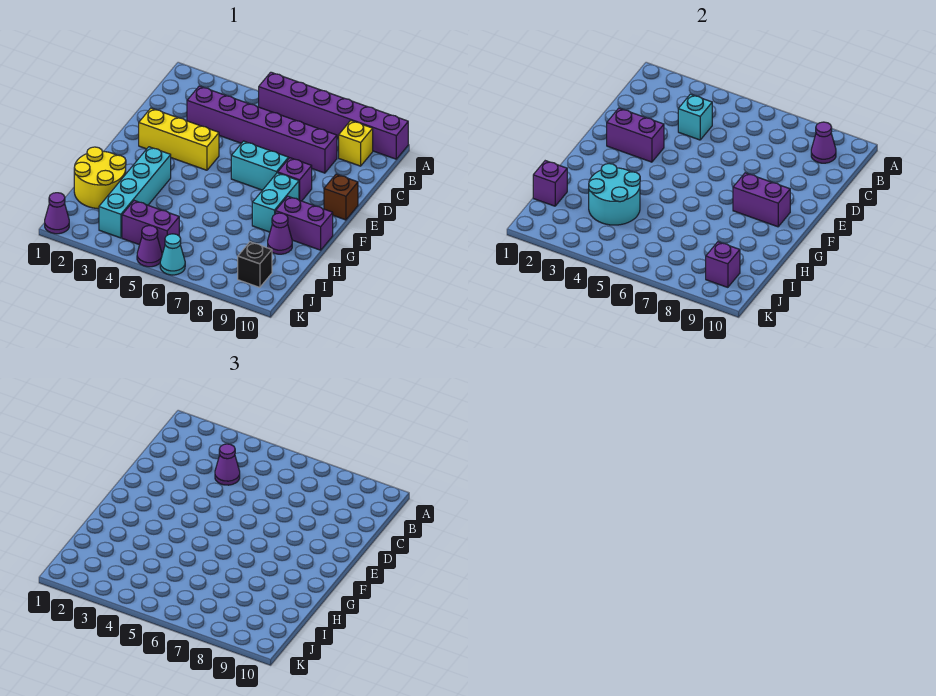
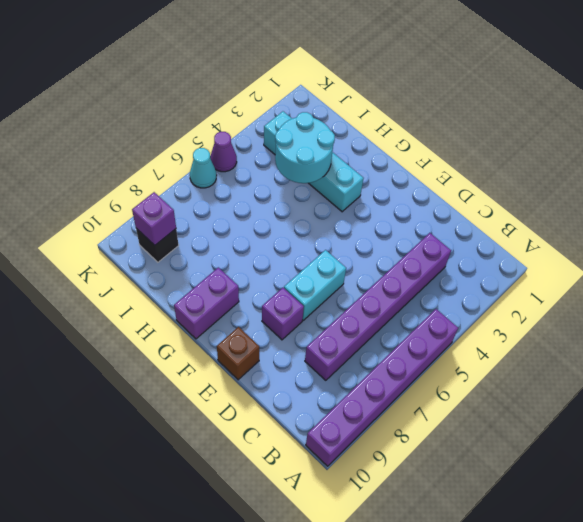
none -> yellow brick B9 level 1
none -> yellow brick E2:E4 level 1
none -> cyan brick F8:G8 level 1

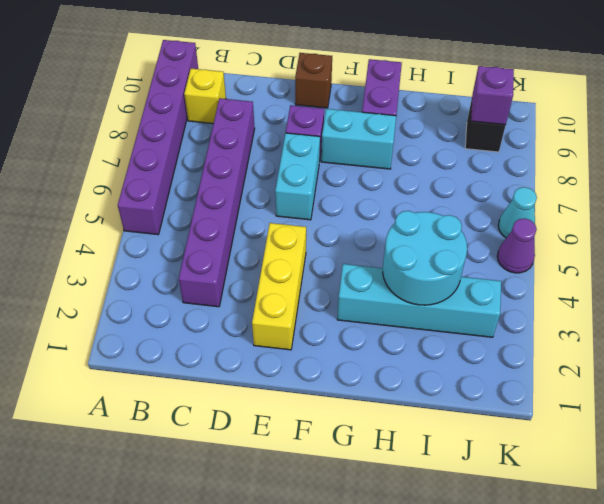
none -> yellow round brick H1:I2 level 1
none -> purple cone H9 level 1
none -> purple brick J4:J5 level 1

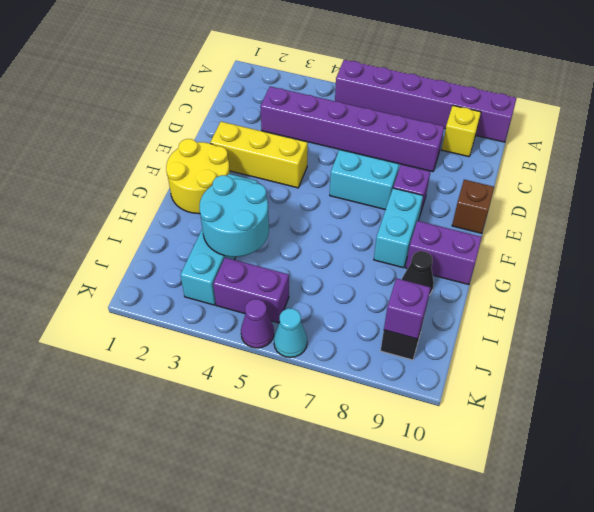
yellow round brick F1:G2 level 1 -> yellow round brick H1:I2 level 1
black cone H9 level 1 -> purple cone H9 level 1
none -> purple cone K1 level 1
none -> purple cone B9 level 2
none -> cyan brick C4 level 2

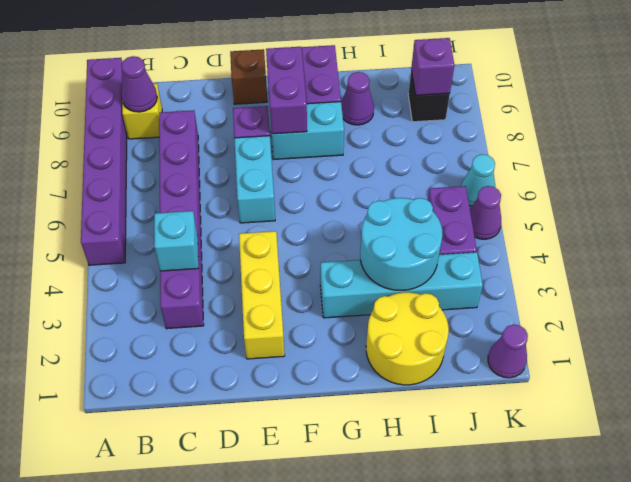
none -> purple brick E2:E3 level 2
none -> purple brick I1 level 2
none -> purple cone C4 level 3

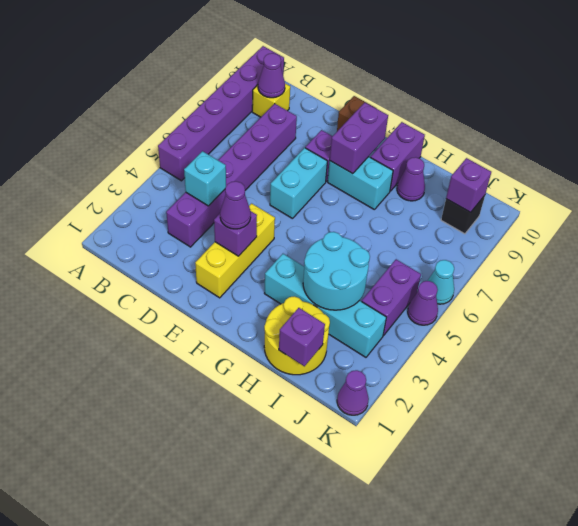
purple brick E3 level 2 -> purple brick E2:E3 level 2
purple cone E3 level 3 -> purple cone C4 level 3

